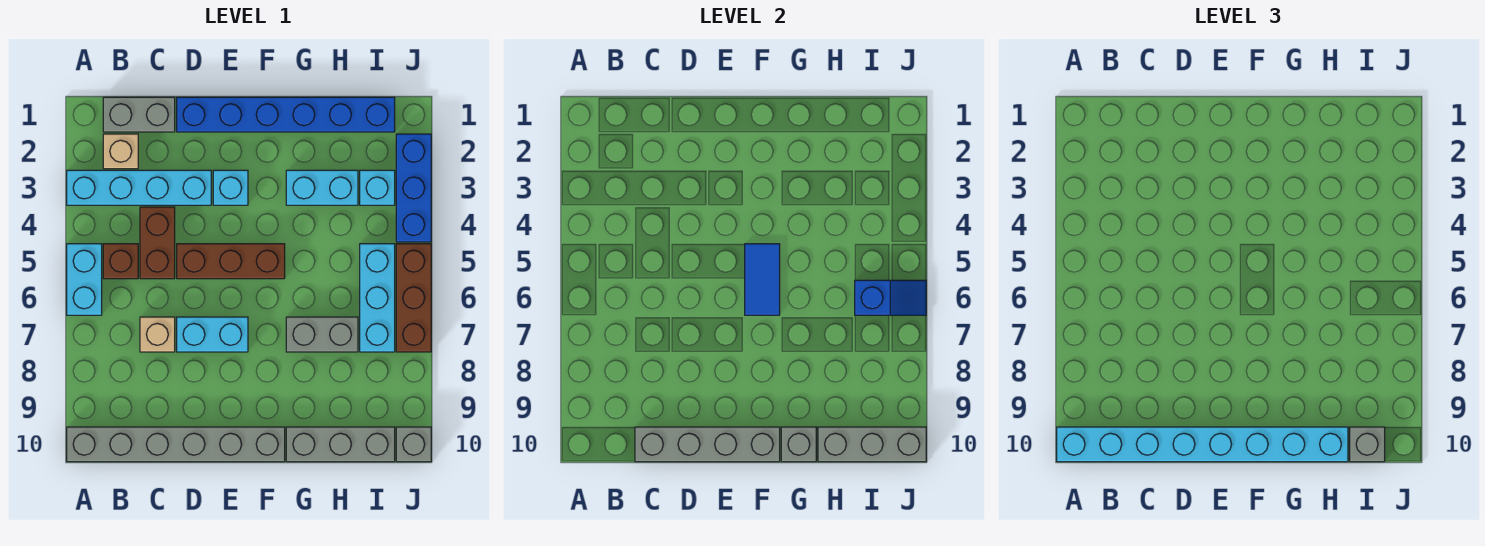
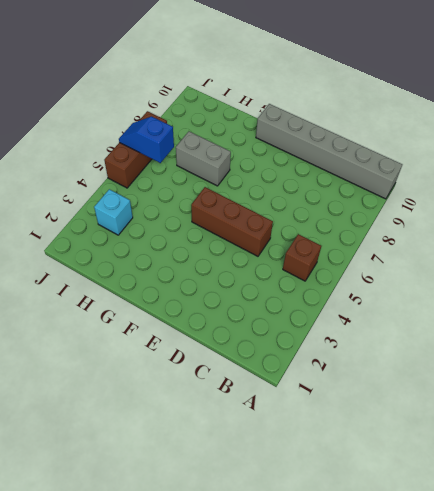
none -> cyan brick A3:D3 level 1
none -> cyan brick A5:A6 level 1
none -> grey brick B1:C1 level 1

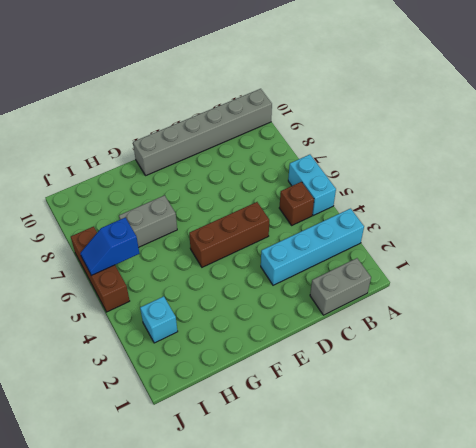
none -> tan brick B2 level 1
none -> brown brick C4:C5 level 1
none -> tan brick C7 level 1

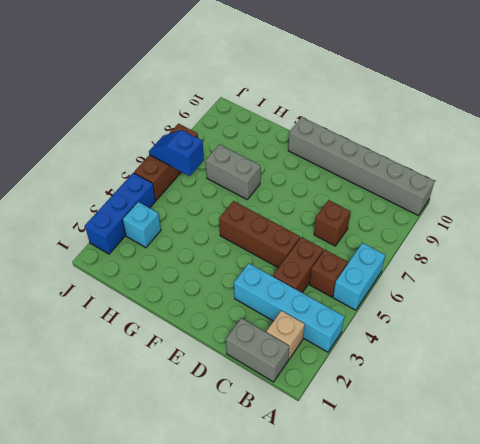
brown brick C7 level 1 -> tan brick C7 level 1
none -> blue brick D1:I1 level 1
none -> cyan brick D7:E7 level 1
none -> cyan brick E3 level 1

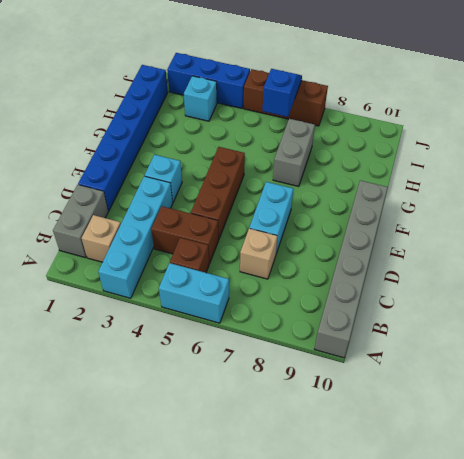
none -> cyan brick G3:H3 level 1
none -> grey brick G10:I10 level 1
none -> cyan brick I5:I7 level 1

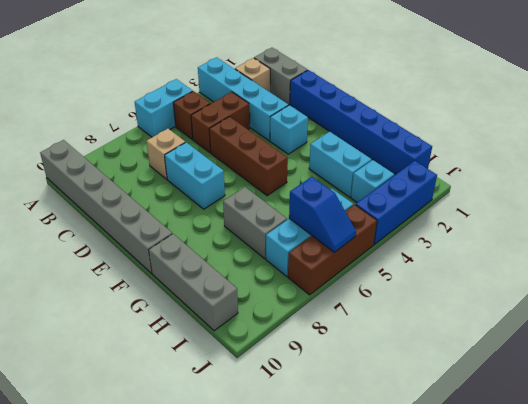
none -> grey brick J10 level 1
none -> grey brick C10:F10 level 2
none -> blue tile F5:F6 level 2

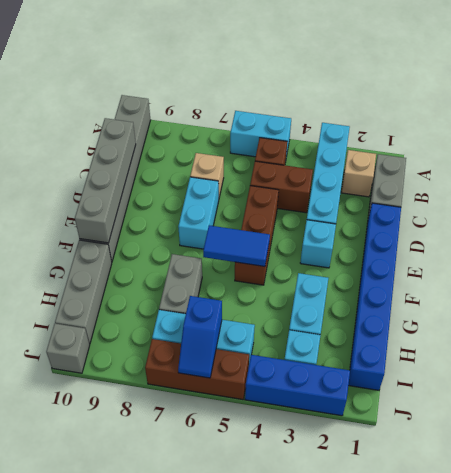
none -> grey brick G10 level 2
none -> grey brick H10:J10 level 2
none -> cyan brick A10:H10 level 3

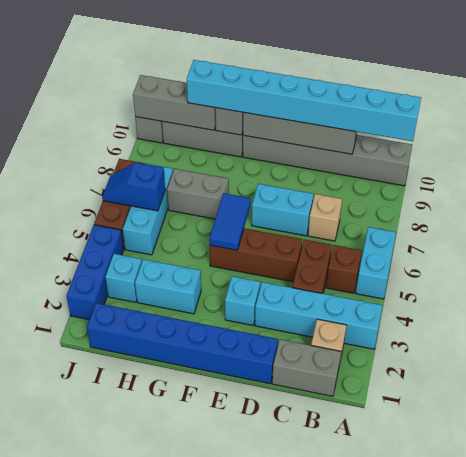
none -> grey brick I10 level 3

